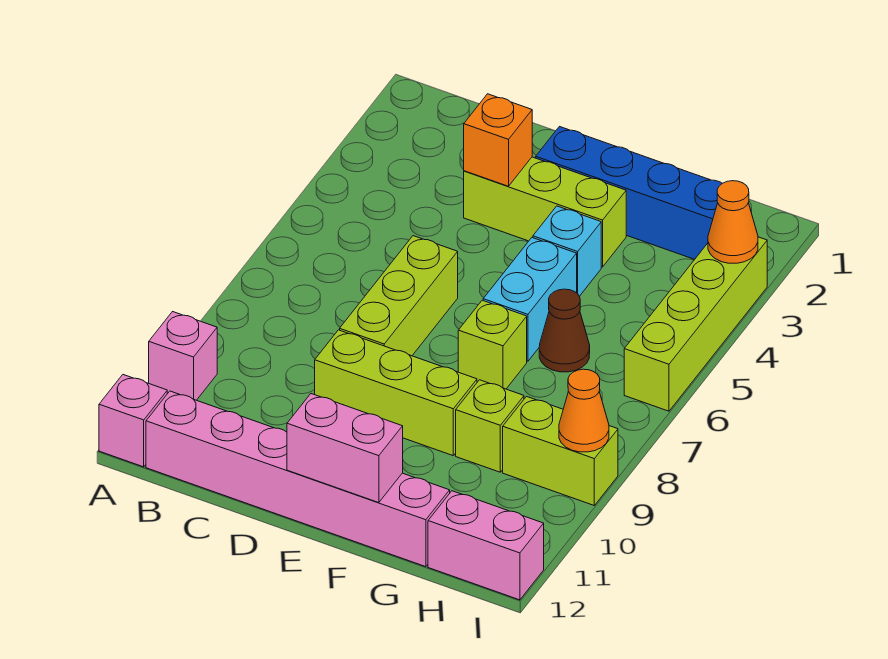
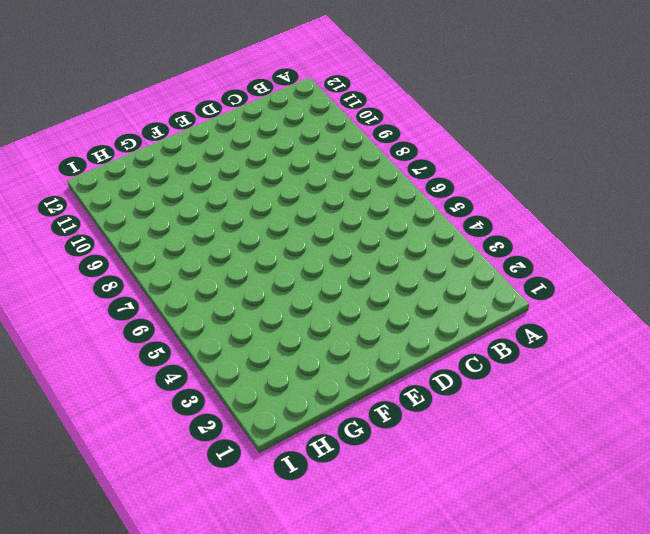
none -> pink brick A10 level 1
none -> pink brick A12 level 1
none -> pink brick B12:G12 level 1

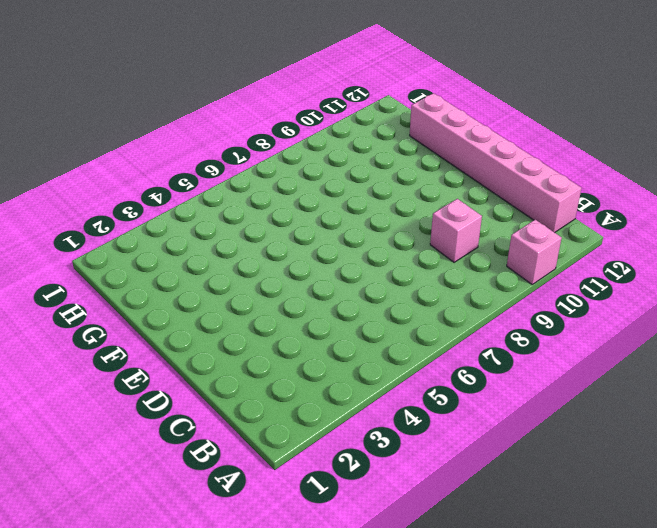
pink brick C9 level 1 -> pink brick A12 level 1
none -> lime brick D3:F3 level 1
none -> lime brick D6:D8 level 1
none -> lime brick D9:F9 level 1

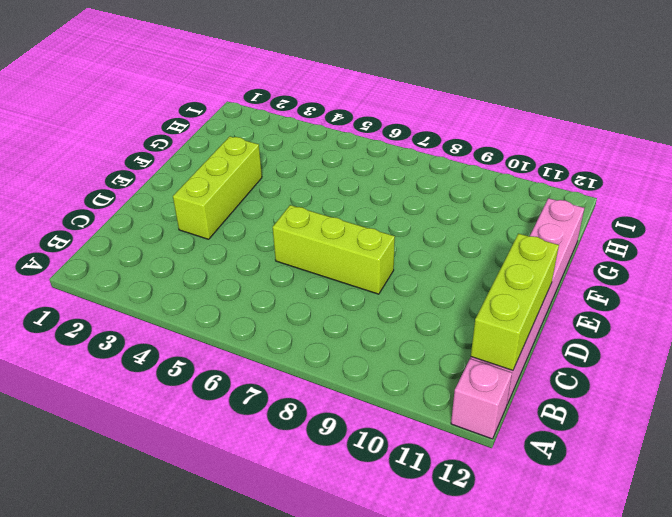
lime brick B12:D12 level 2 -> lime brick D9:F9 level 1
none -> pink brick A10 level 1
none -> blue brick E2:H2 level 1
none -> cyan brick F4 level 1

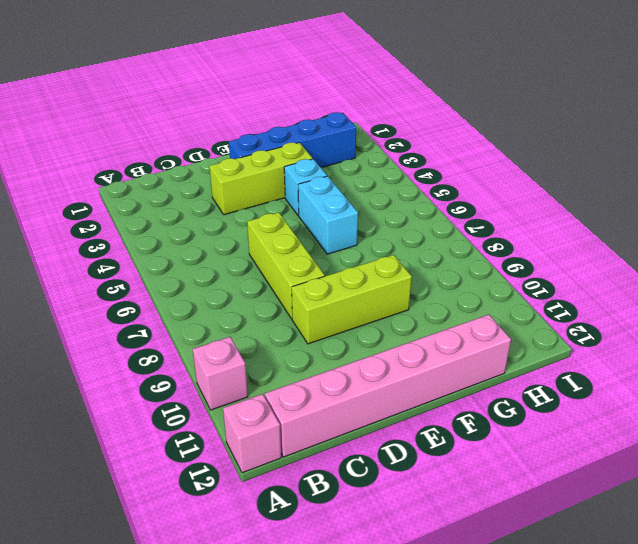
none -> lime brick F7 level 1
none -> brown cone G6 level 1
none -> lime brick G9 level 1

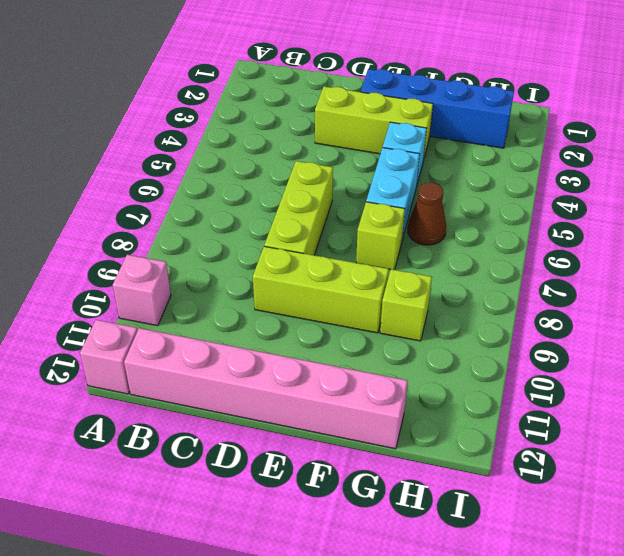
none -> lime brick H9:I9 level 1
none -> pink brick H12:I12 level 1
none -> lime brick I3:I6 level 1

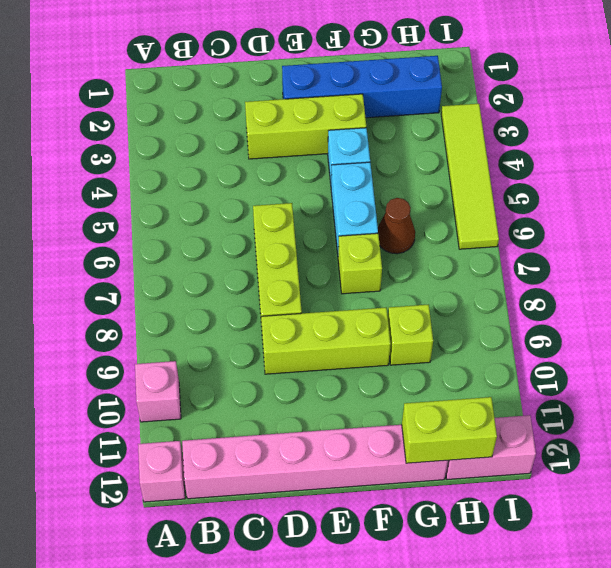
lime brick G12:H12 level 2 -> lime brick H9:I9 level 1
lime tile I3:I6 level 1 -> lime brick I3:I6 level 1
none -> orange brick D3 level 2
none -> pink brick E12:F12 level 2
none -> orange cone I3 level 2

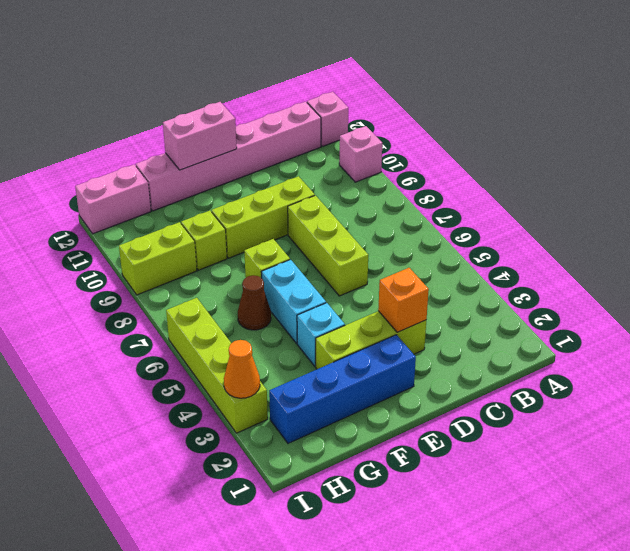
none -> orange cone I9 level 2

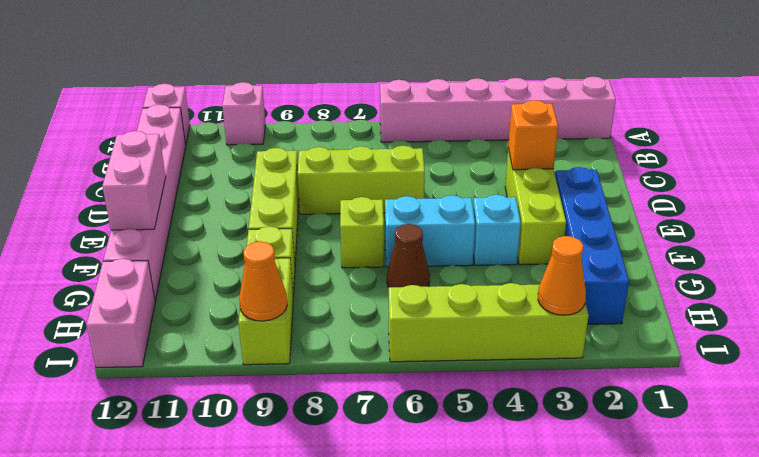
pink brick A1:A6 level 1 -> none

